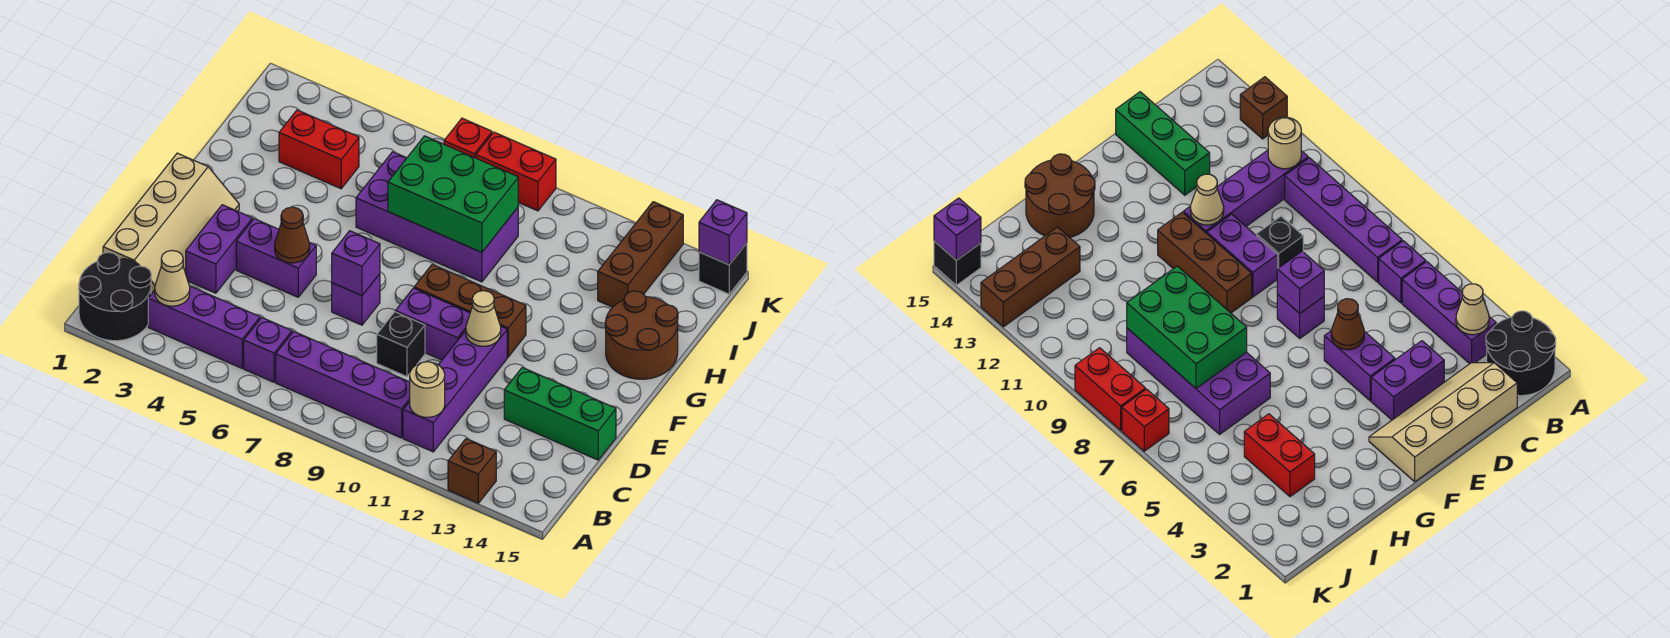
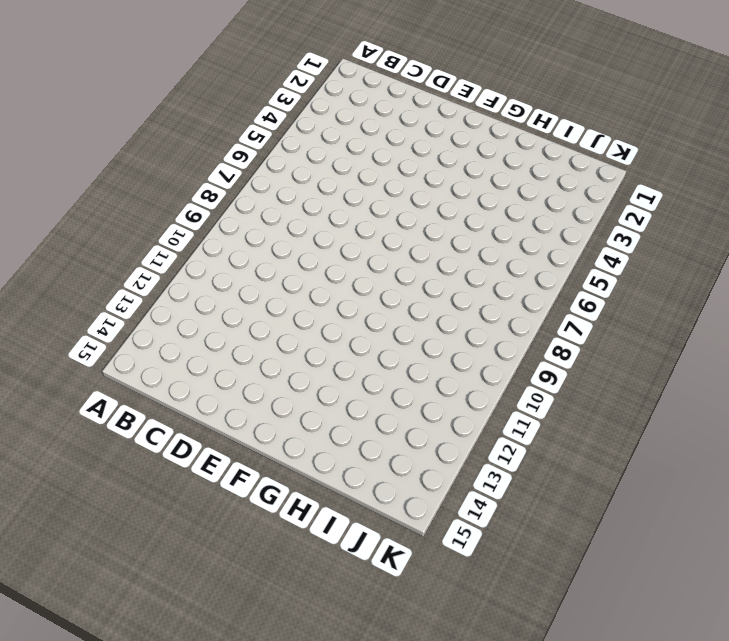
none -> black round brick A1:B2 level 1
none -> brown brick A13 level 1
none -> purple brick B3:B5 level 1

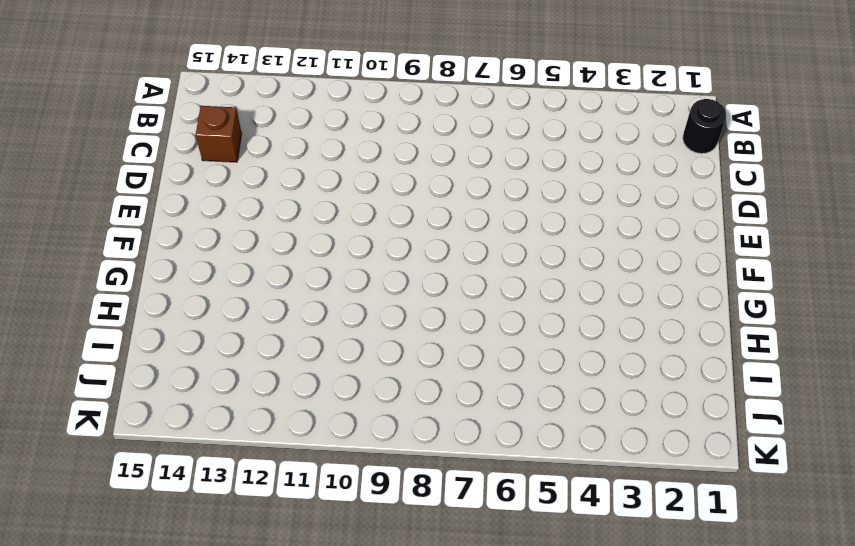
black round brick B1 level 1 -> black round brick A1:B2 level 1
brown brick C14 level 1 -> brown brick A13 level 1
none -> purple brick B3:B5 level 1
none -> purple brick B6 level 1
none -> purple brick B7:B10 level 1

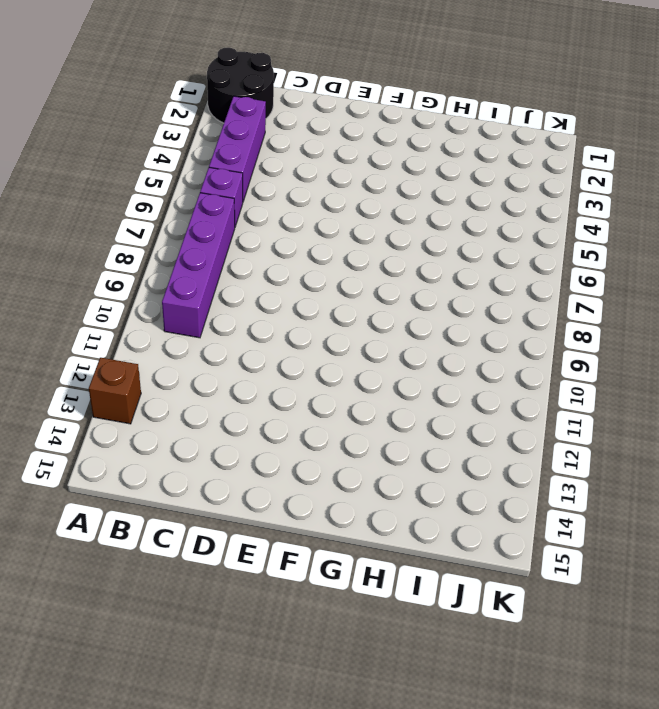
none -> purple brick B11:E11 level 1
none -> tan slope C1:F2 level 1 top 1
none -> purple brick D3:E3 level 1

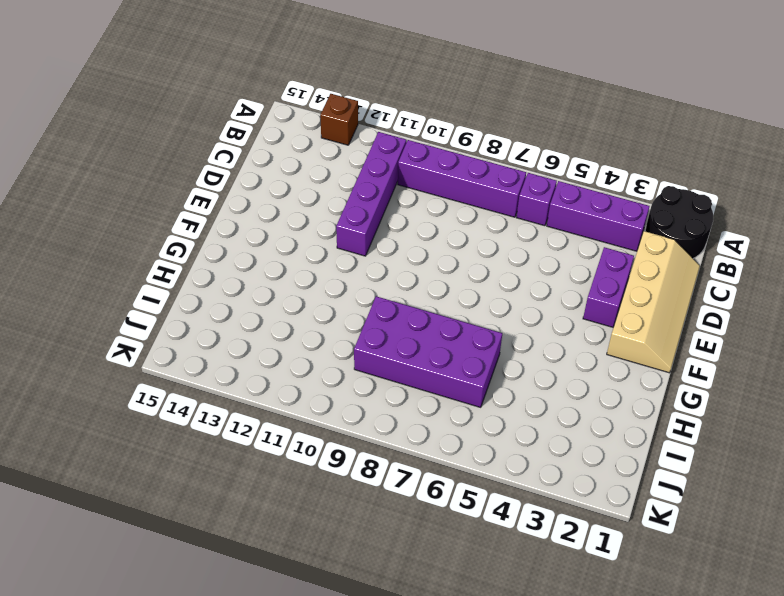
tan slope C1:F2 level 1 top 2 -> tan slope C1:F2 level 1 top 1
none -> black brick D9 level 1
none -> green brick D13:D15 level 1
none -> purple brick E4:E5 level 1

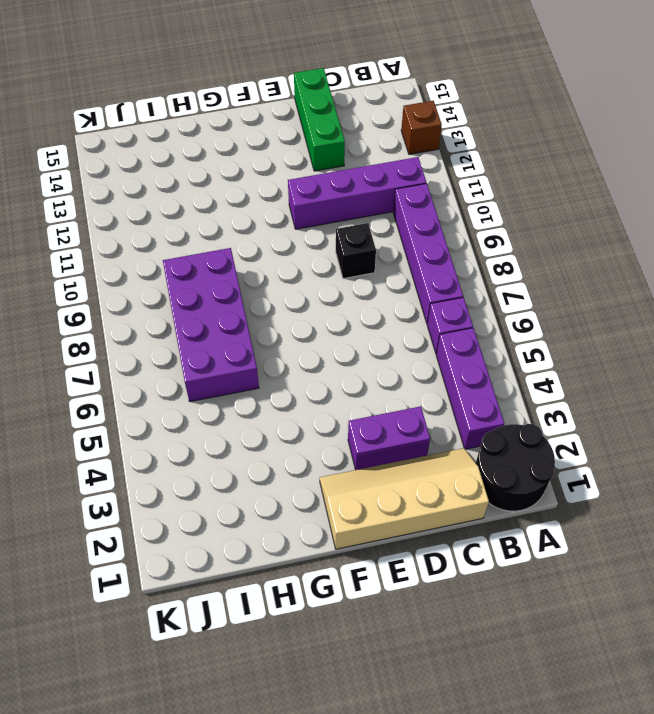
none -> purple brick E4:E5 level 1
none -> purple brick E7 level 1
none -> purple brick E9:E10 level 1

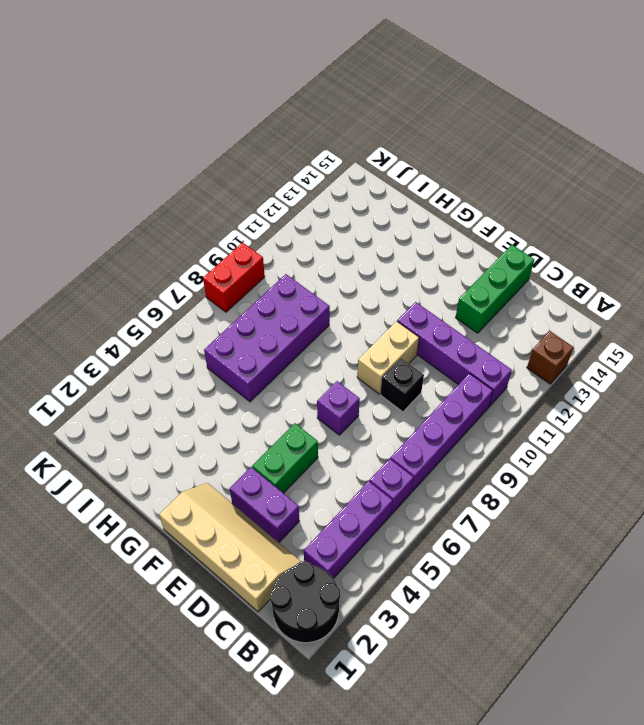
green brick E4:E5 level 1 -> purple brick E4:E5 level 1
tan brick E9:E10 level 1 -> purple brick E9:E10 level 1
none -> brown brick F9:F11 level 1
none -> brown round brick G14:H15 level 1
none -> red brick I3:I4 level 1

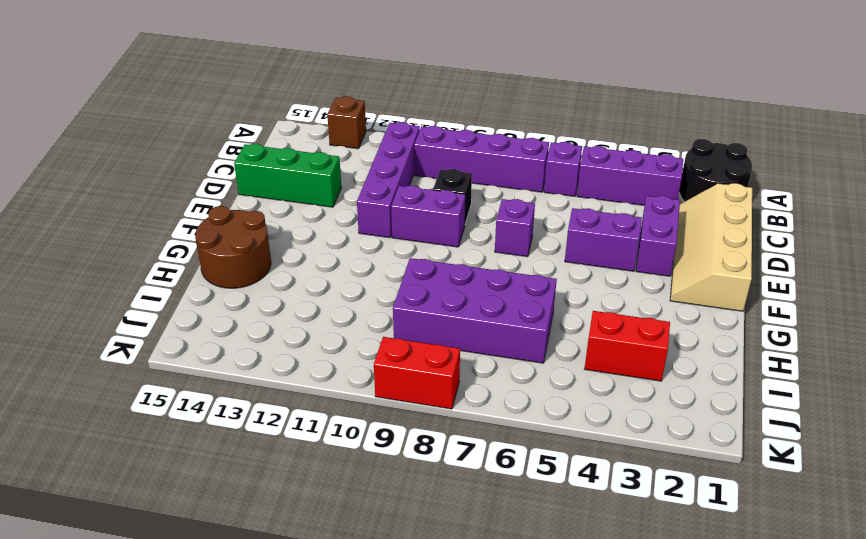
none -> brown brick F9:F11 level 1
none -> brown brick I13:K13 level 1
none -> red brick K7 level 1

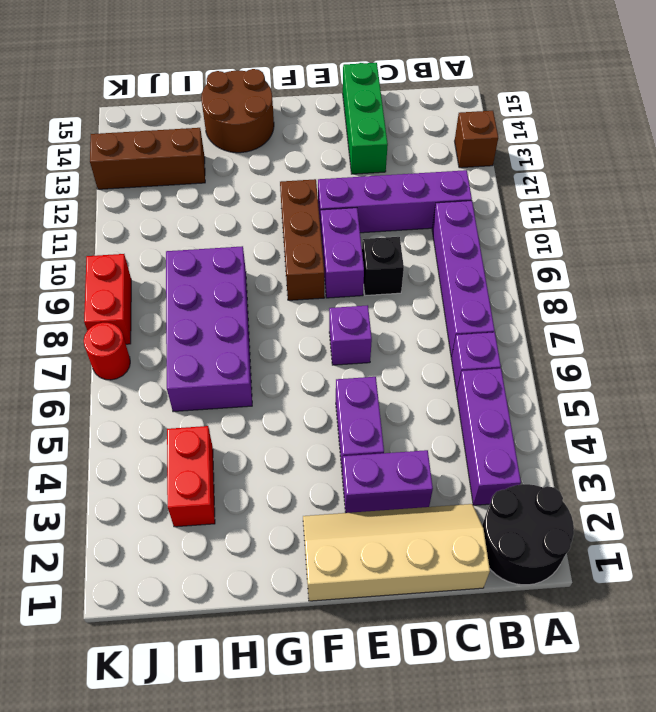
red round brick K7 level 1 -> red brick K7 level 1
none -> black brick K15 level 1
none -> tan cone B3 level 2
none -> tan round brick B11 level 2

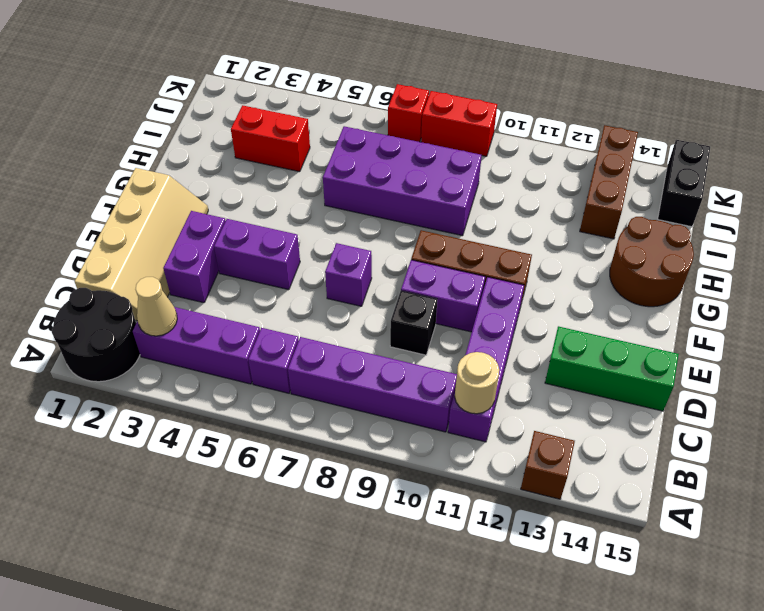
black brick J15:K15 level 1 -> black brick K15 level 1
none -> brown cone E5 level 2
none -> purple brick E7 level 2
none -> tan cone E11 level 2

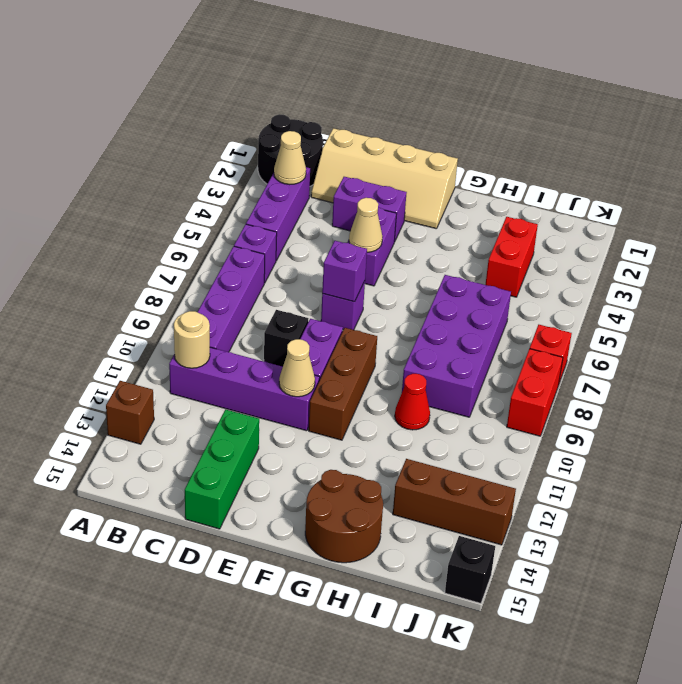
tan cone E5 level 2 -> brown cone E5 level 2
red cone H10 level 1 -> none
none -> green brick H7:I9 level 2
none -> purple brick K15 level 2

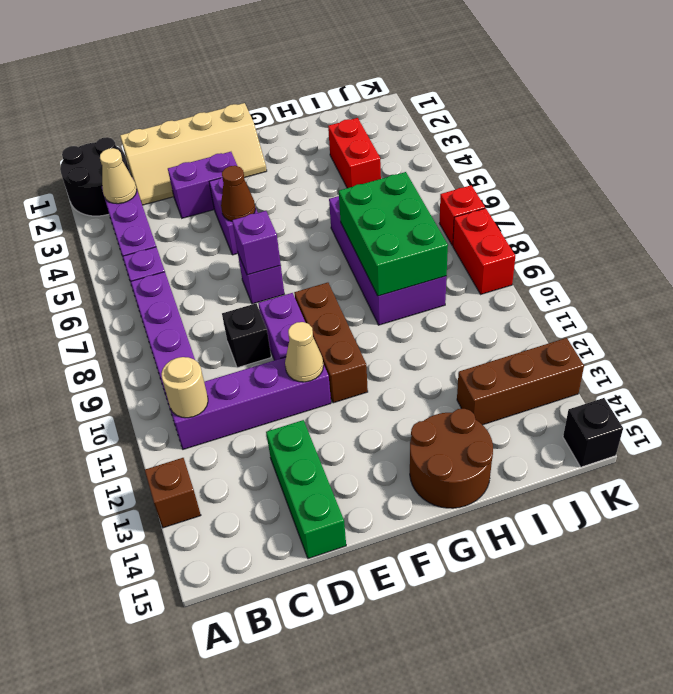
none -> purple brick K15 level 2

